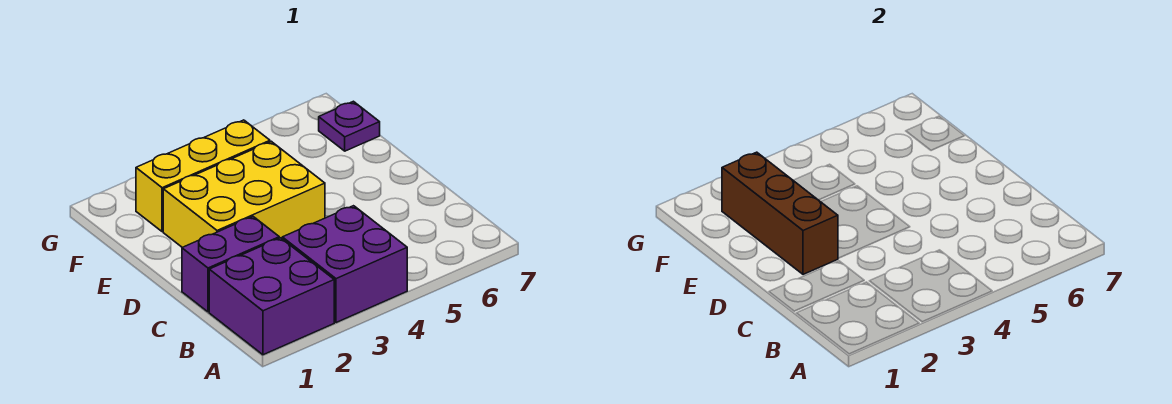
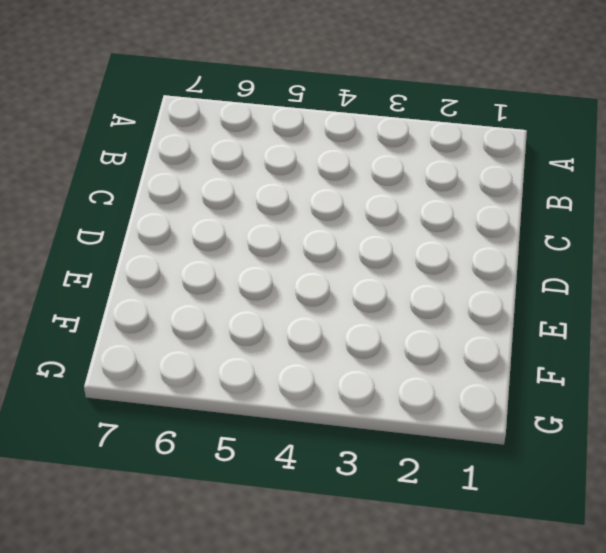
none -> purple brick A1:B2 level 1
none -> purple brick A3:B4 level 1

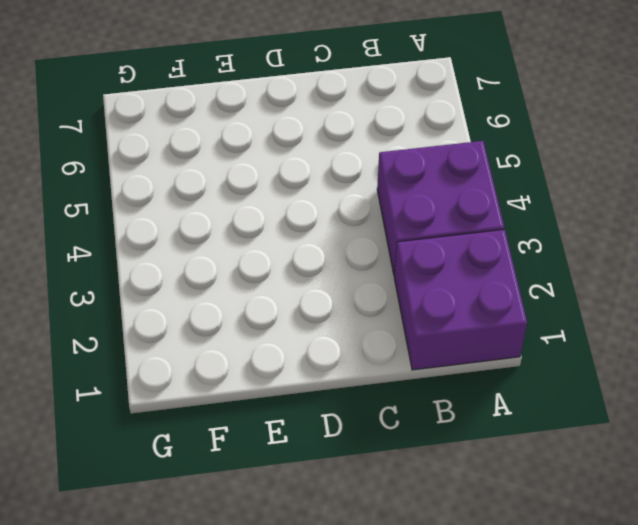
none -> purple brick C1:C2 level 1
none -> yellow brick D2:E4 level 1

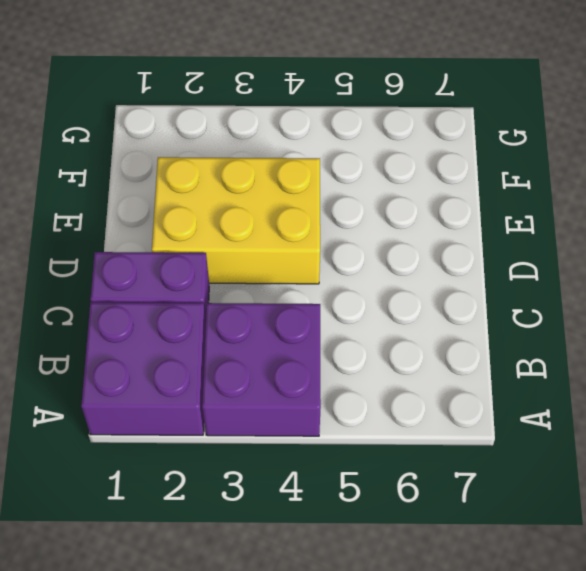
none -> yellow brick F2:F4 level 1
none -> purple plate F7 level 1

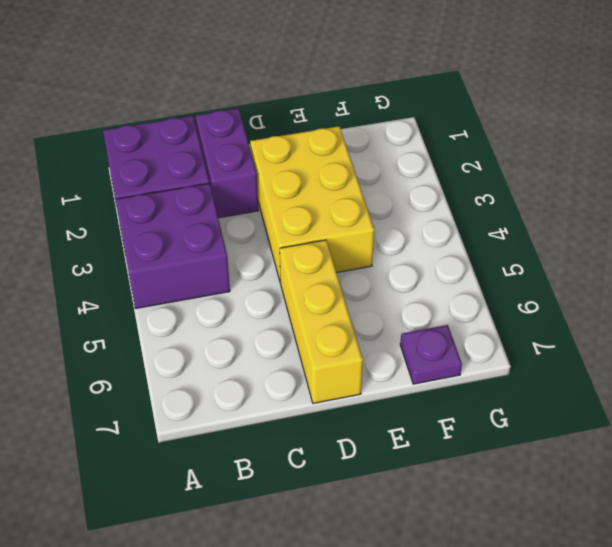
yellow brick D5:D7 level 1 -> yellow brick F2:F4 level 1
none -> brown brick D2:F2 level 2

